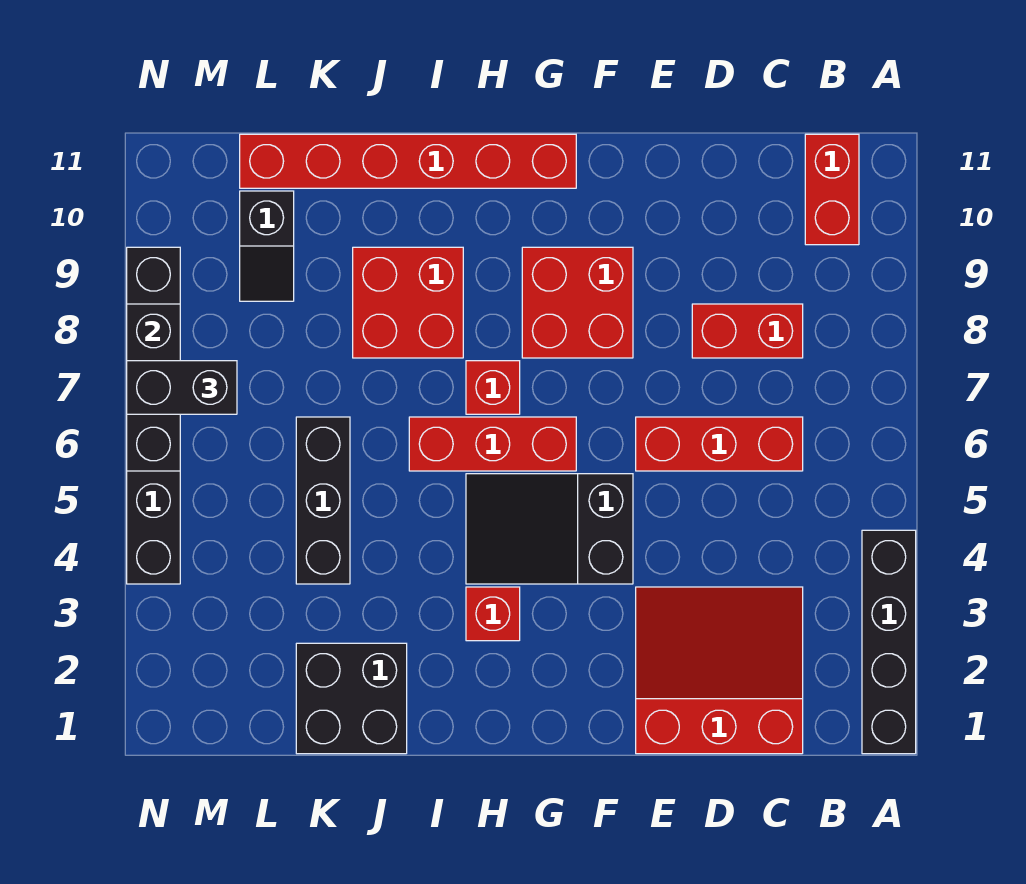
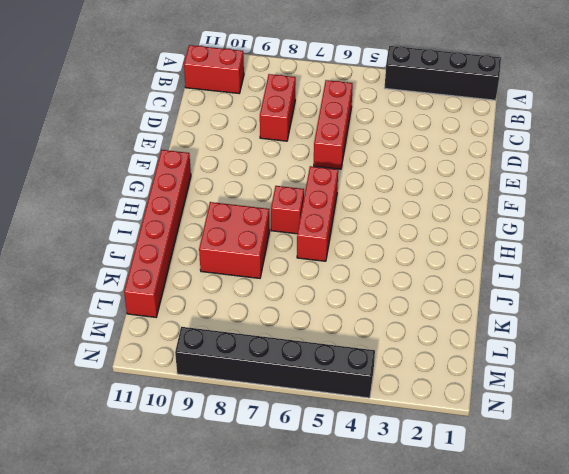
none -> red slope C1:E3 level 1 top 1
none -> black slope F4:H5 level 1 top F
none -> red brick F8:G9 level 1

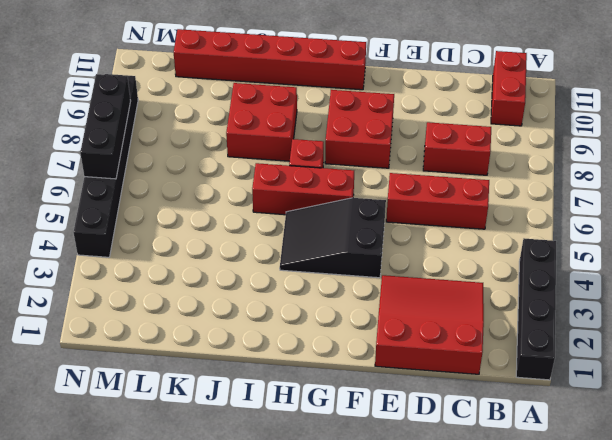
none -> red brick H3 level 1
none -> black brick J1:K2 level 1
none -> black brick K4:K6 level 1

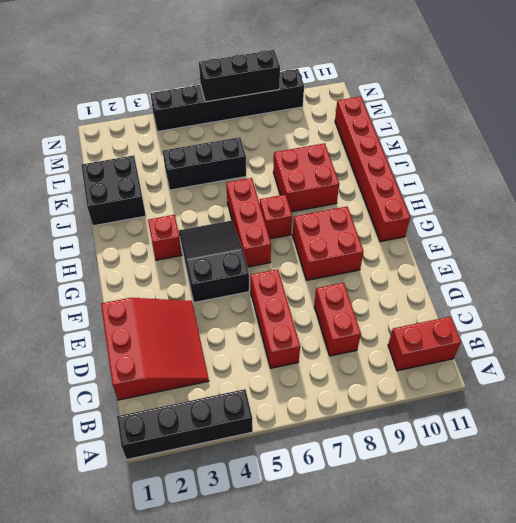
none -> black slope L9:L10 level 1 top 10
none -> black brick M7:N7 level 3

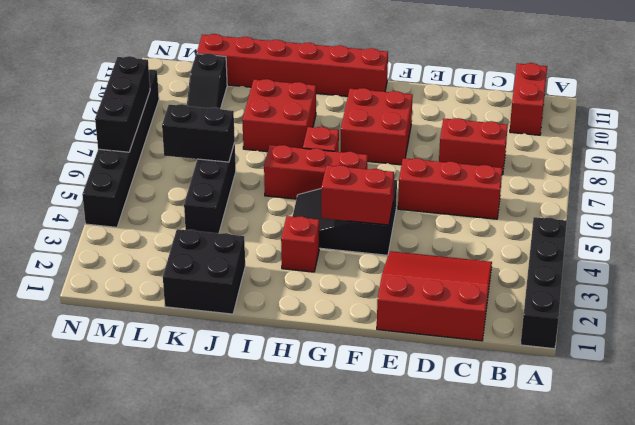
red brick F4:G4 level 2 -> none
black brick K6:L6 level 2 -> black brick M7:N7 level 3

